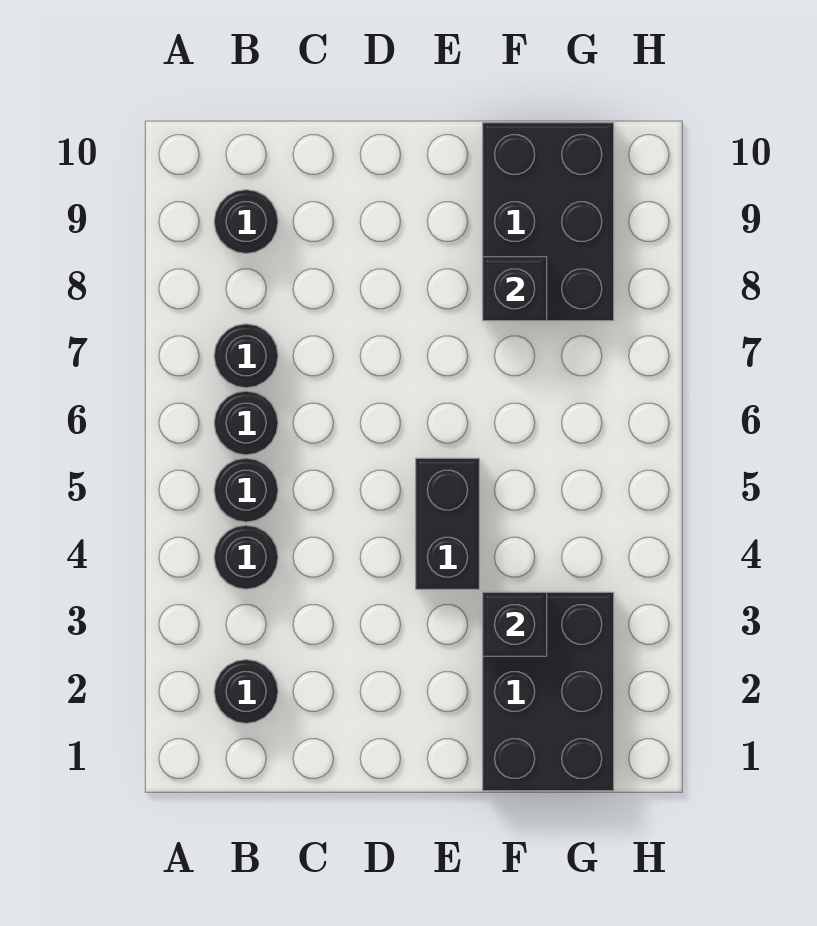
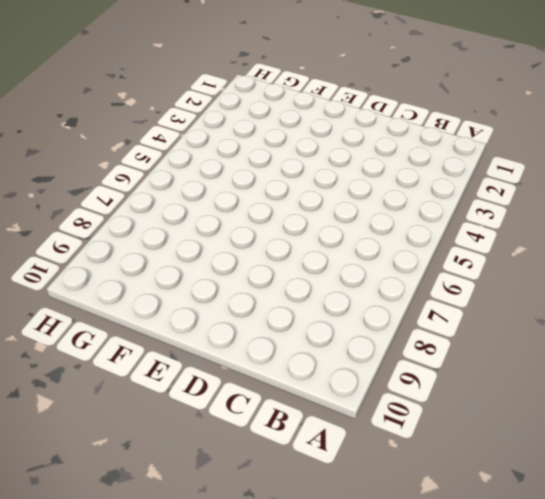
none -> black round brick B2 level 1
none -> black round brick B4 level 1

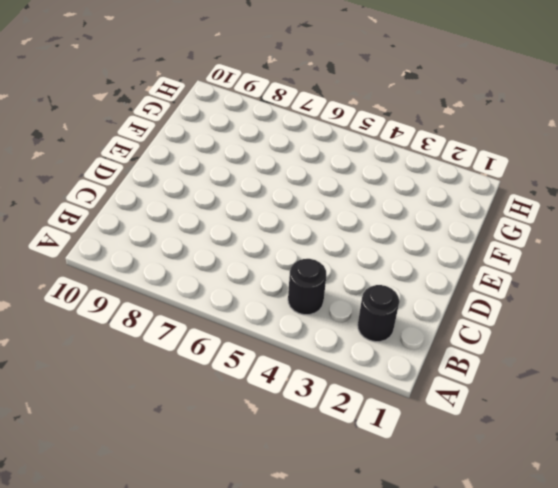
none -> black round brick B5 level 1
none -> black round brick B6 level 1

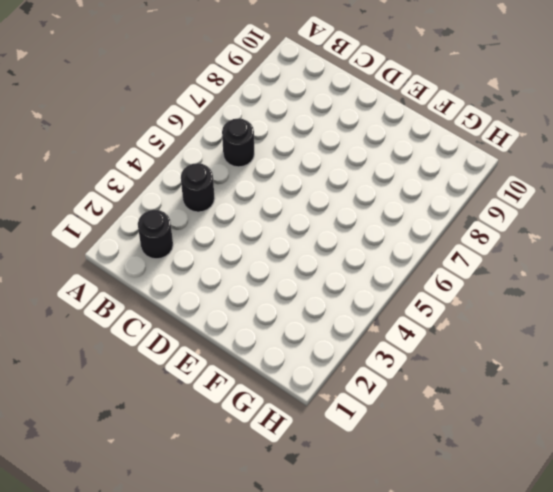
none -> black round brick B5 level 1
none -> black round brick B7 level 1

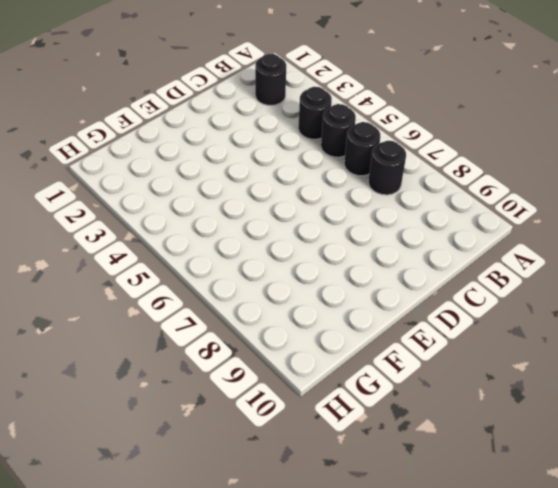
none -> black round brick B9 level 1
none -> black brick E4:E5 level 1

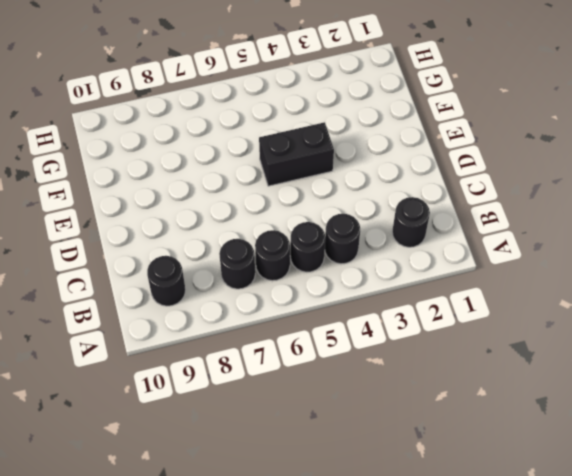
none -> black brick F1:G3 level 1
none -> black brick F8:G10 level 1

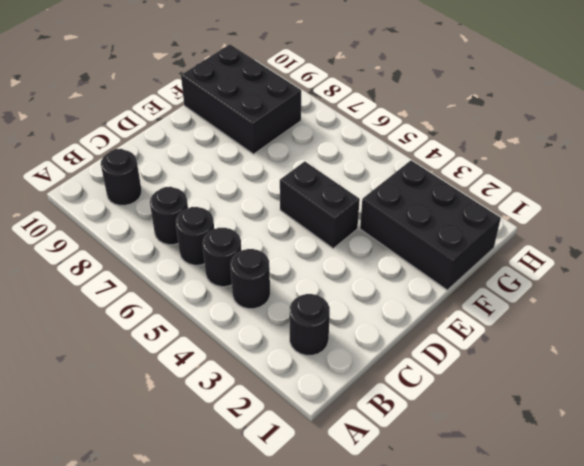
none -> black brick F3 level 2
none -> black brick F8 level 2

